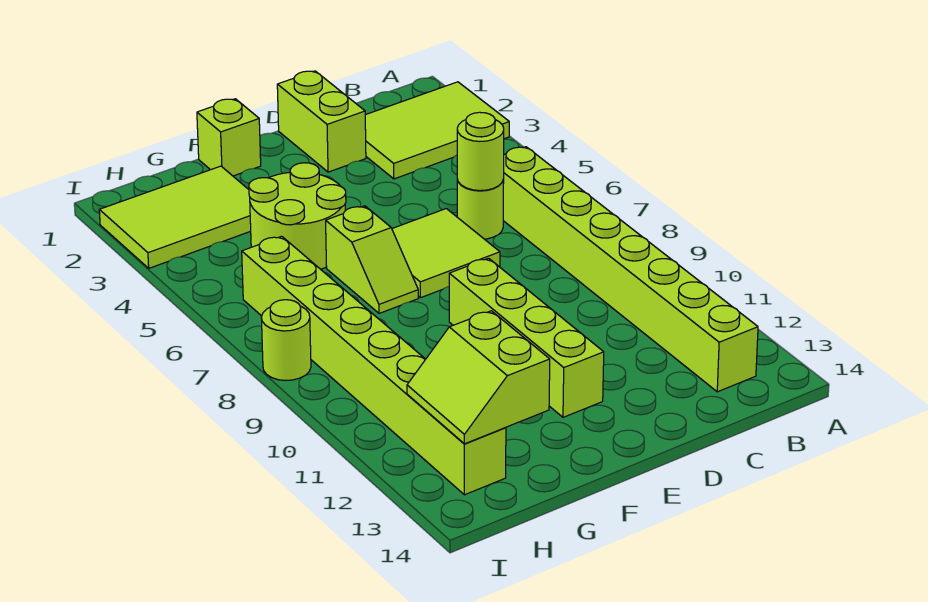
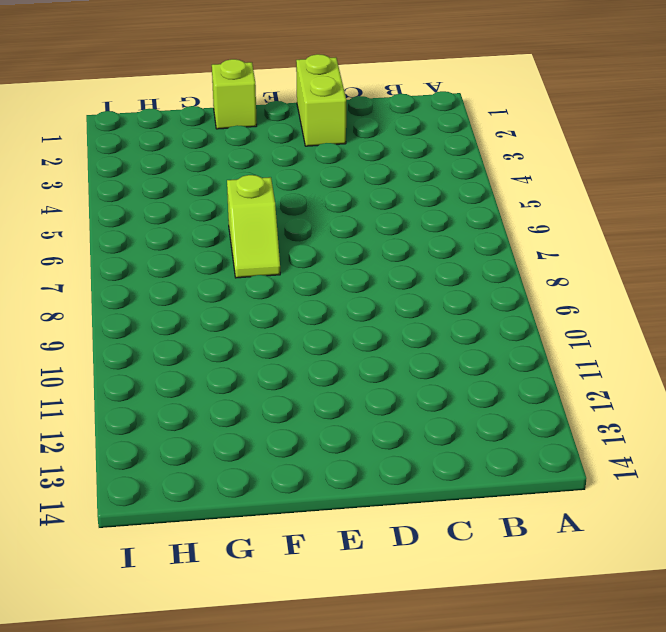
none -> lime tile A2:C3 level 1
none -> lime brick B6:B13 level 1
none -> lime round brick C6 level 1

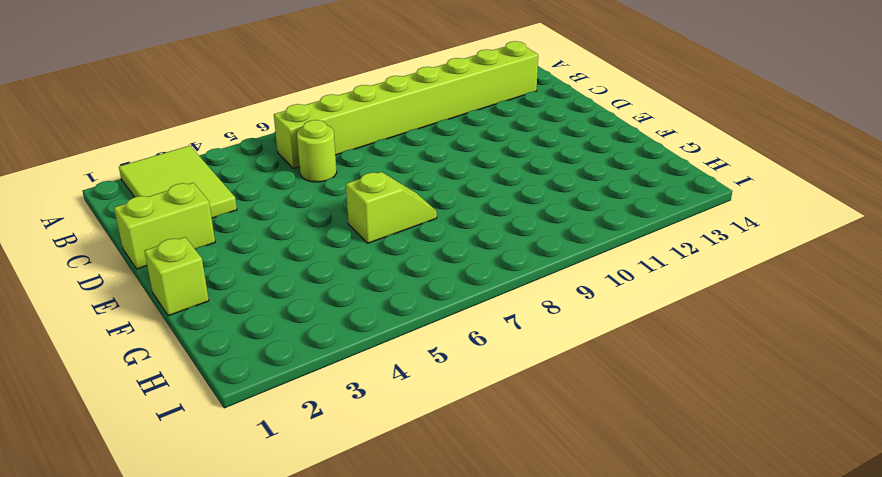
none -> lime tile D6:E7 level 1
none -> lime brick E9:E12 level 1
none -> lime round brick F4:G5 level 1

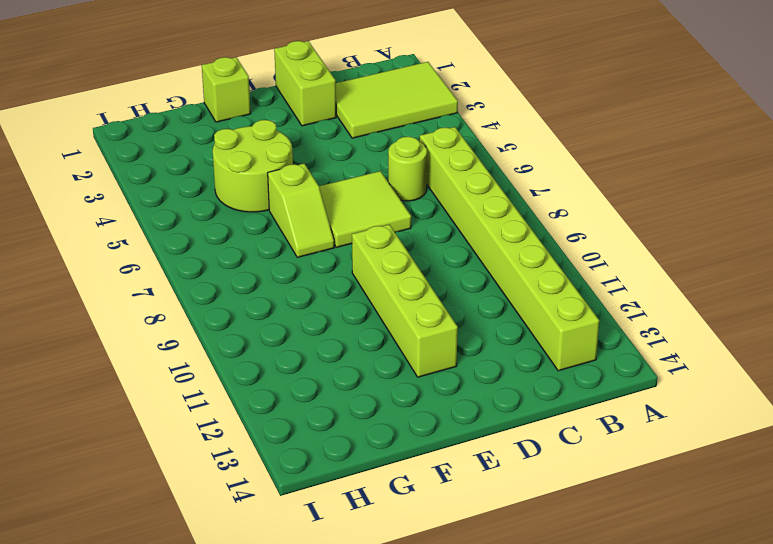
none -> lime tile G2:I3 level 1
none -> lime brick H6:H13 level 1
none -> lime round brick I8 level 1

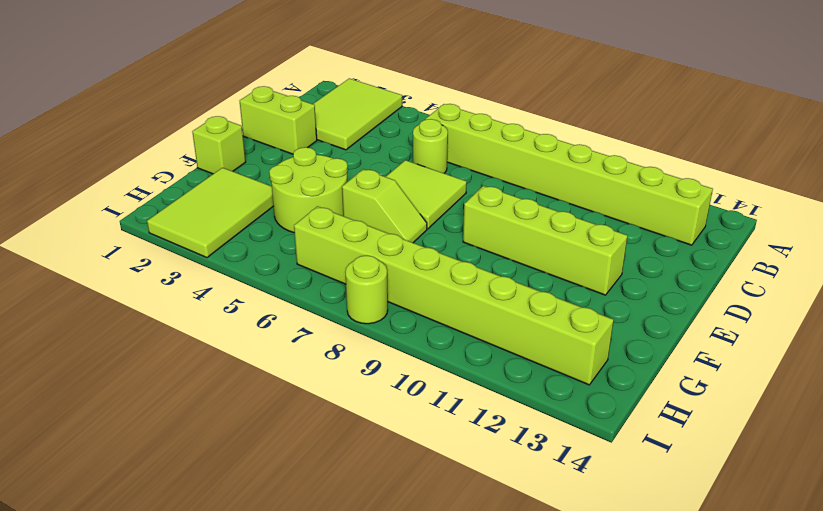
none -> lime round brick C6 level 2
none -> lime slope G12:H13 level 2 top G

